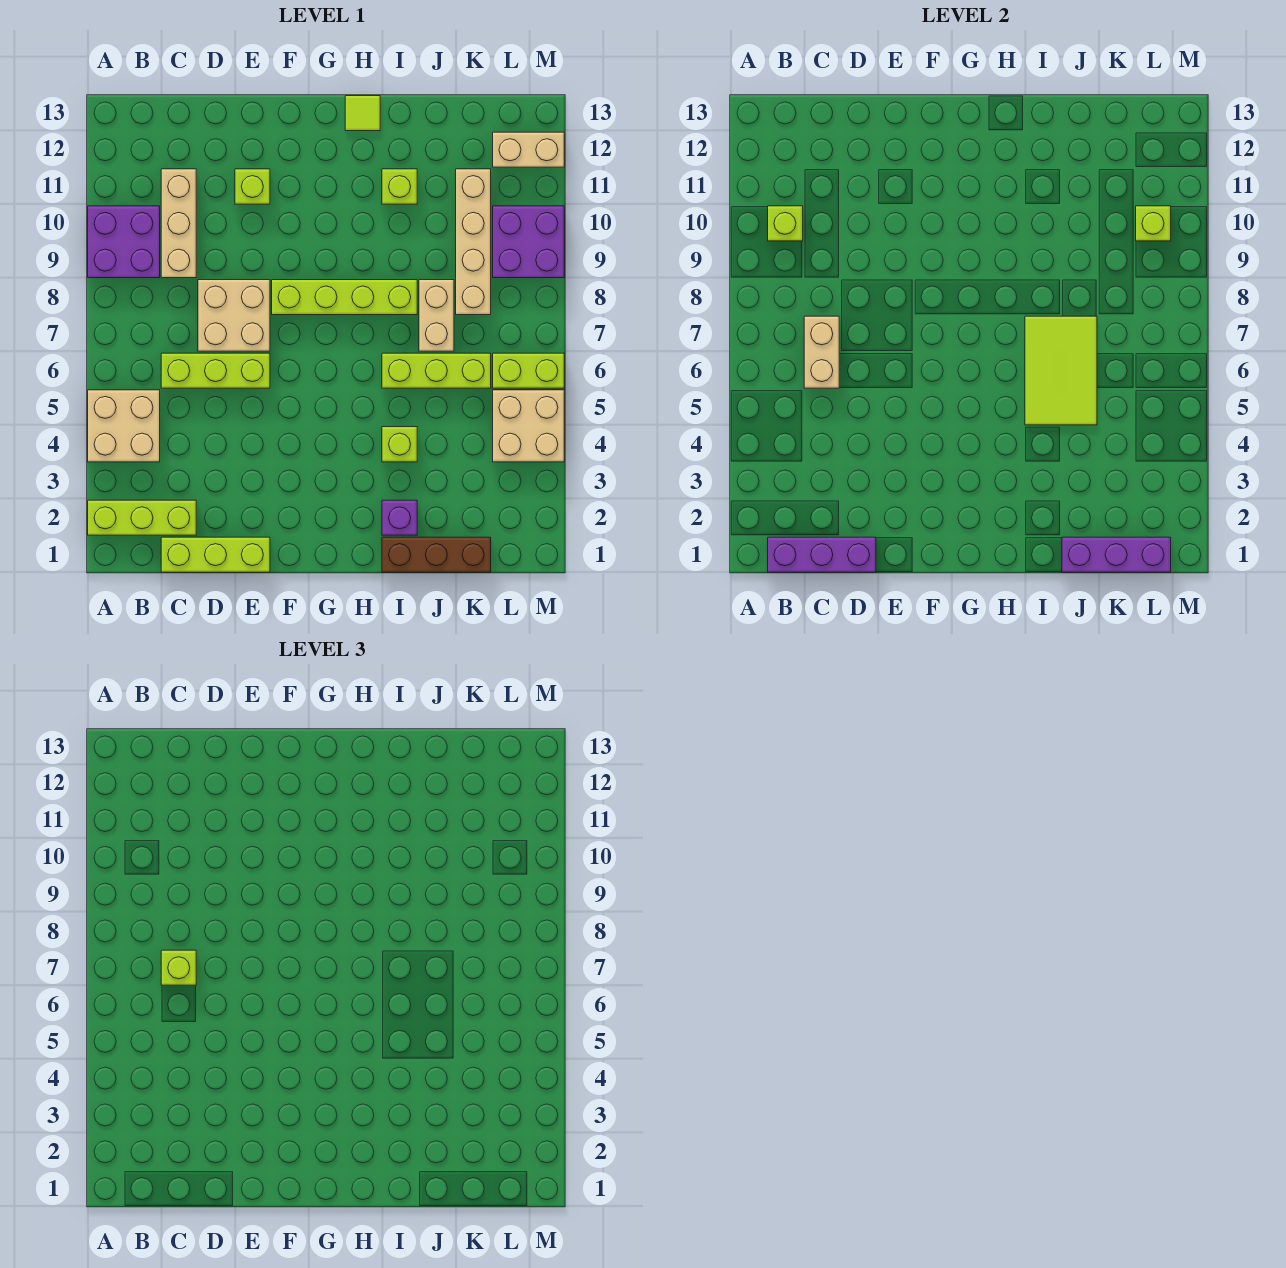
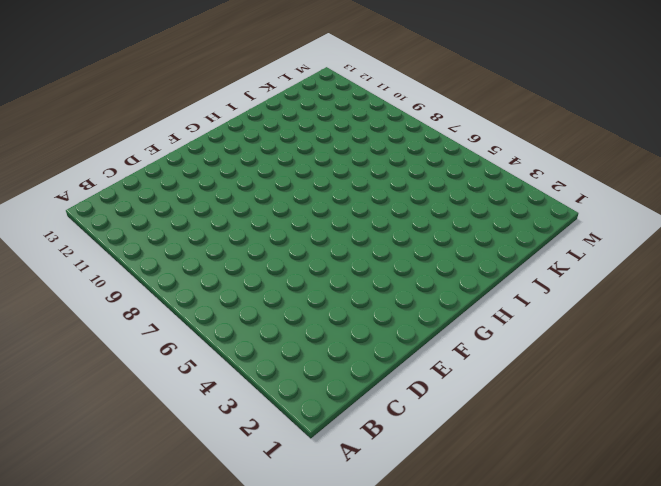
none -> lime brick A2:C2 level 1
none -> tan brick A4:B5 level 1
none -> purple brick A9:B10 level 1

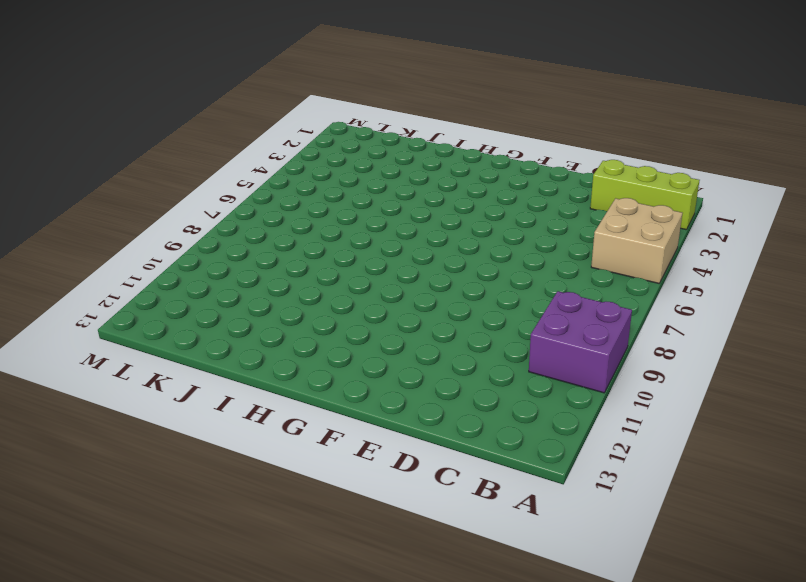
none -> lime brick C1:E1 level 1
none -> lime brick C6:E6 level 1
none -> tan brick C9:C11 level 1

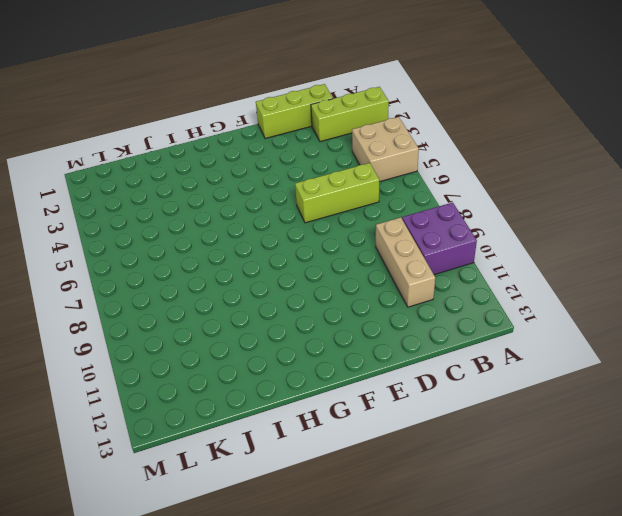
none -> tan brick D7:E8 level 1
none -> lime brick E11 level 1
none -> lime brick F8:I8 level 1

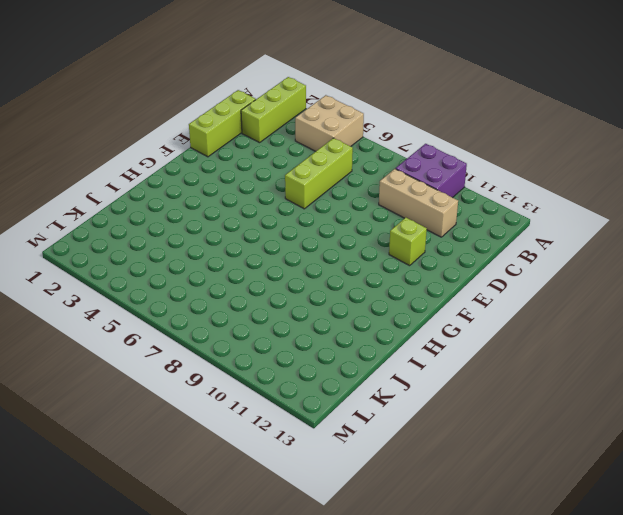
none -> tan brick D7:E8 level 1
none -> lime brick F8:I8 level 1
none -> lime tile H13 level 1

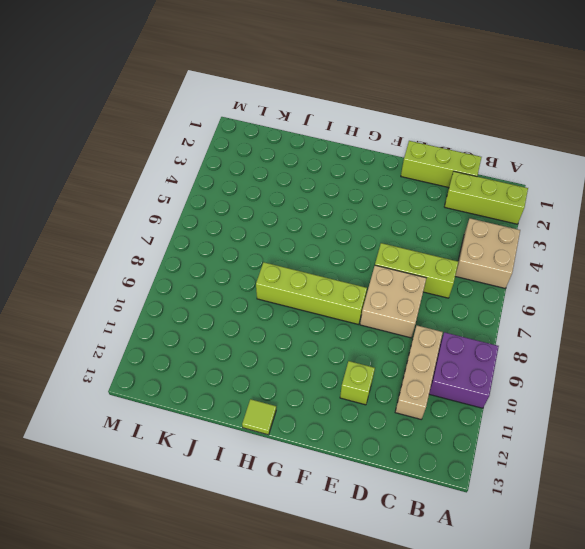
none -> brown brick I1:K1 level 1
none -> purple brick I2 level 1
none -> lime brick I4 level 1

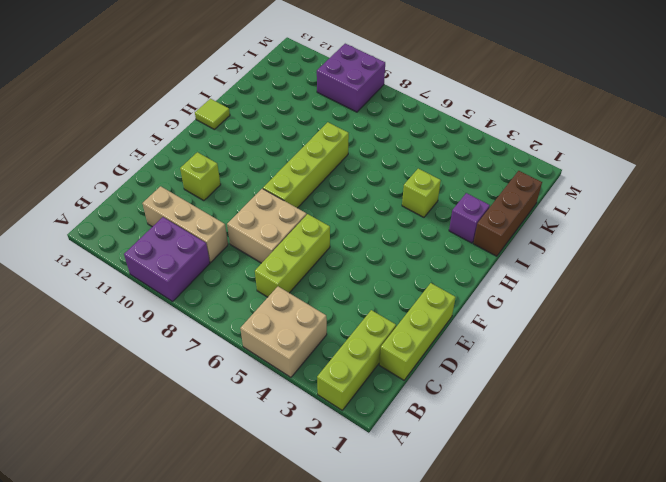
none -> lime brick I6:K6 level 1
none -> lime brick I11 level 1
none -> tan brick J7:J8 level 1

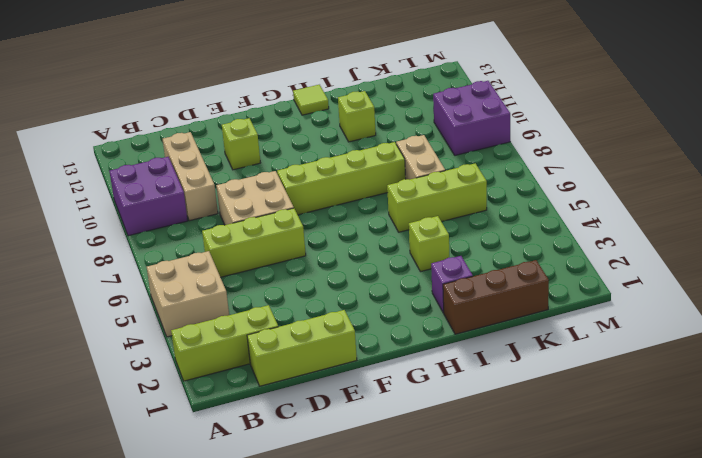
none -> tan brick K8:K11 level 1
none -> tan brick L4:M5 level 1
none -> lime brick L6:M6 level 1

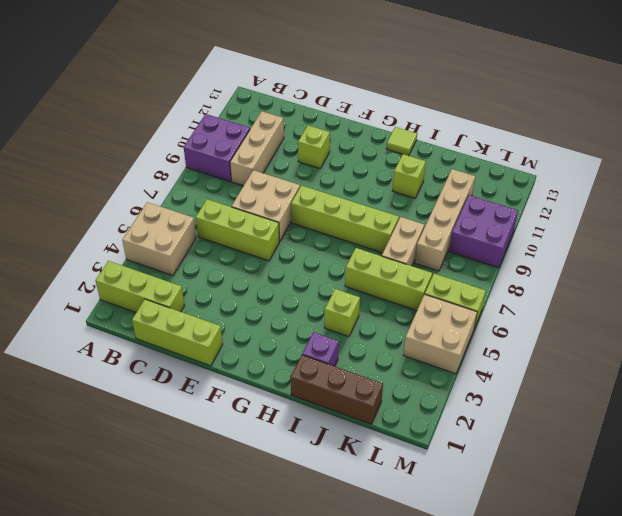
none -> tan brick L12:M12 level 1
none -> purple brick B1:D1 level 2
none -> lime brick B10 level 2

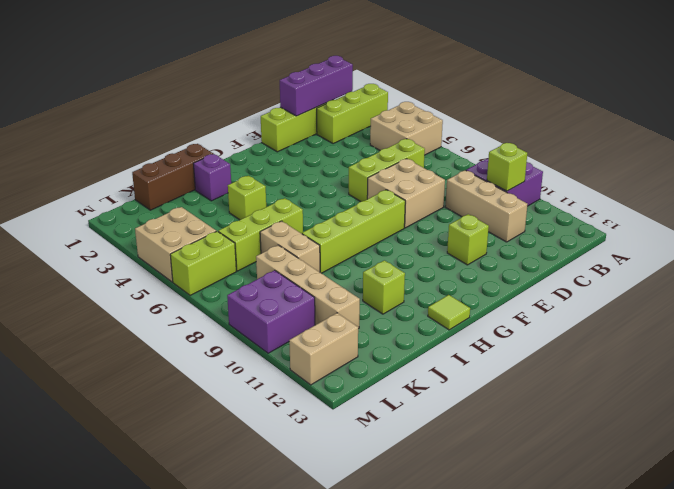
none -> tan brick C6:C7 level 2
none -> lime tile I5:J7 level 2
none -> purple brick J1:L1 level 2

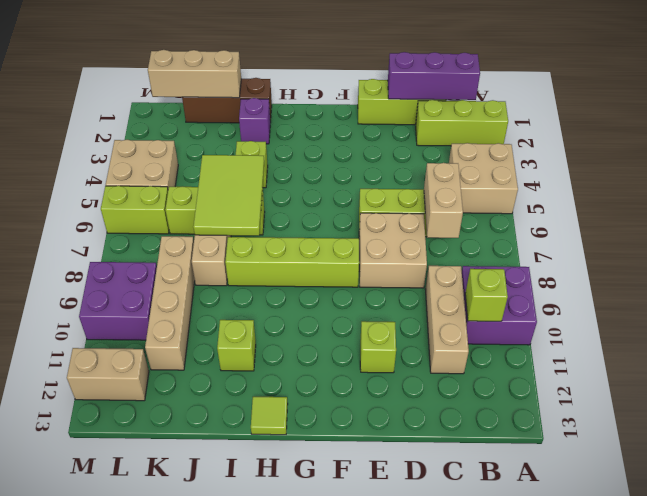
tan brick J1:L1 level 2 -> purple brick J1:L1 level 2
none -> lime brick L10 level 2
none -> lime brick C7 level 3

